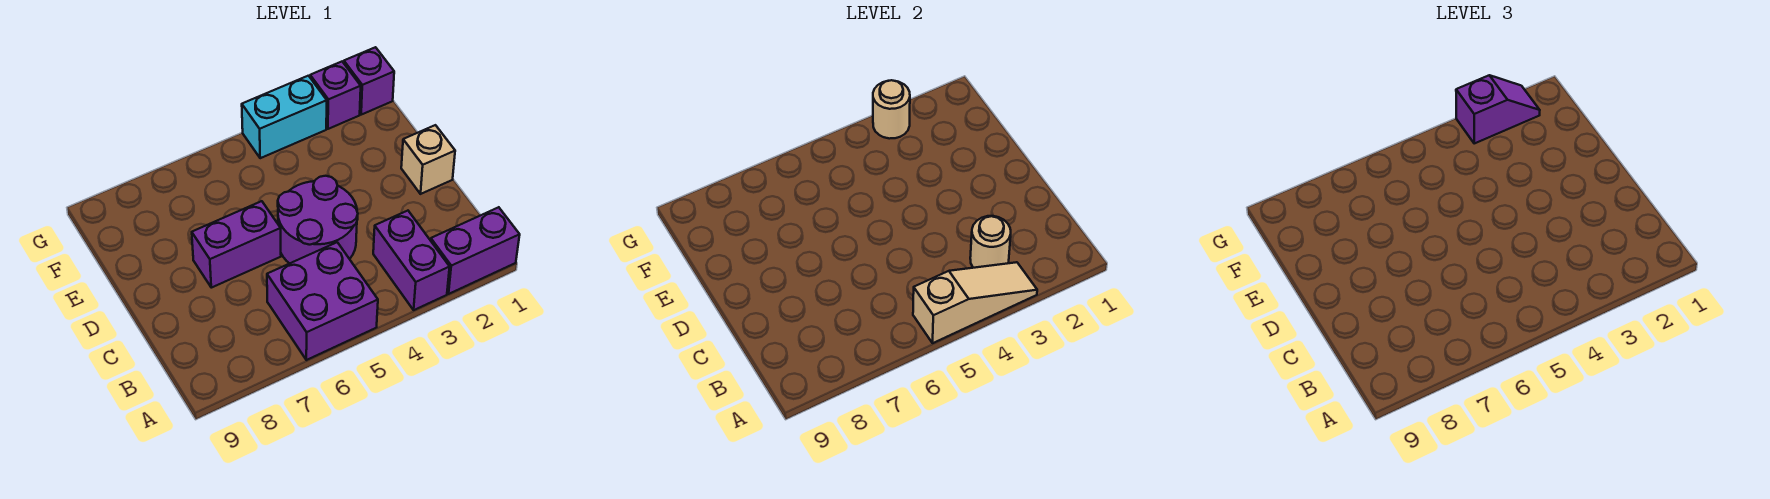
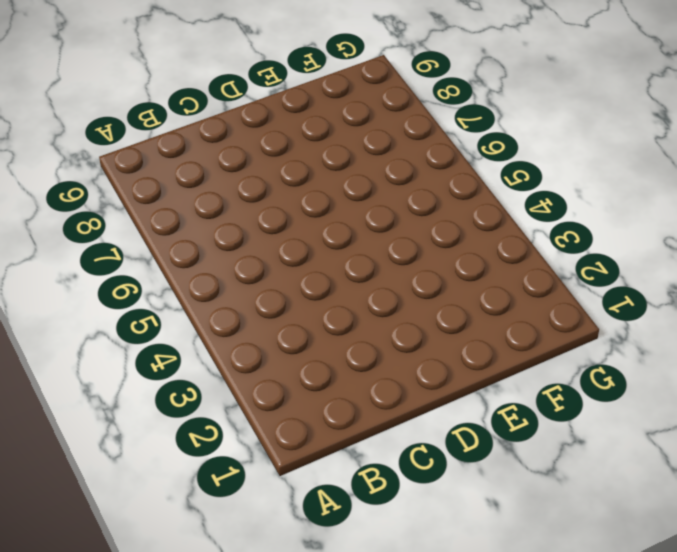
none -> purple brick A1:A2 level 1
none -> purple brick A3:B3 level 1
none -> purple brick A5:B6 level 1

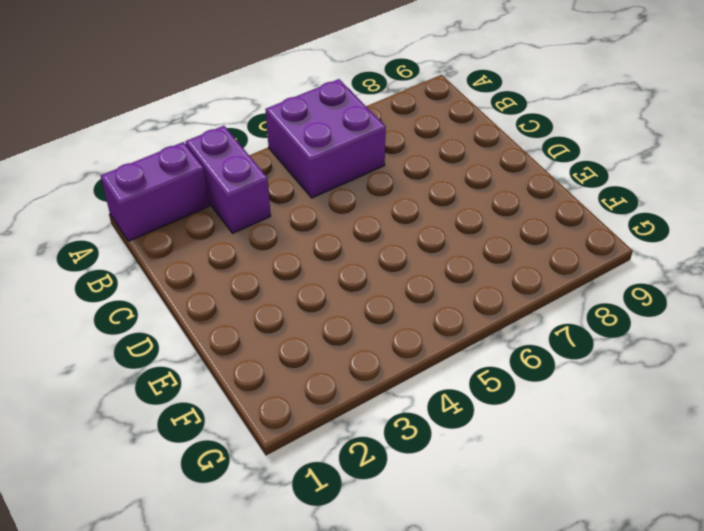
none -> purple round brick C4:D5 level 1
none -> tan brick D1 level 1
none -> purple brick D6:D7 level 1

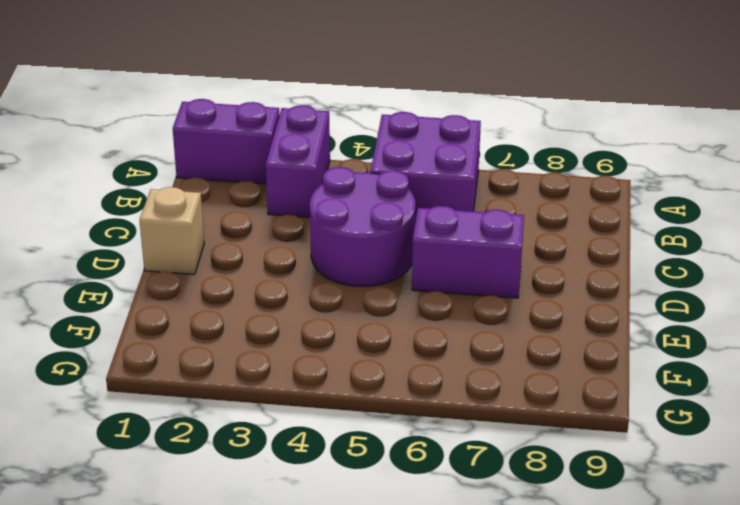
none -> purple brick G1 level 1
none -> purple brick G2 level 1
none -> cyan brick G3:G4 level 1

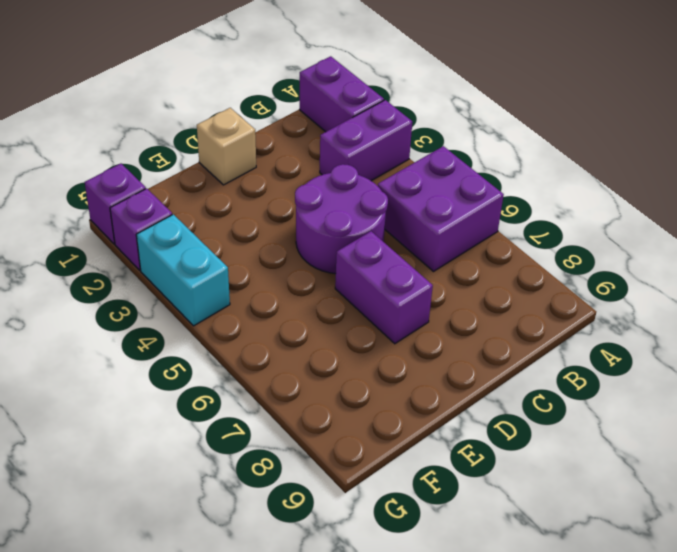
none -> tan slope A3:A5 level 2 top 5
none -> tan round brick B3 level 2
none -> tan round brick G3 level 2

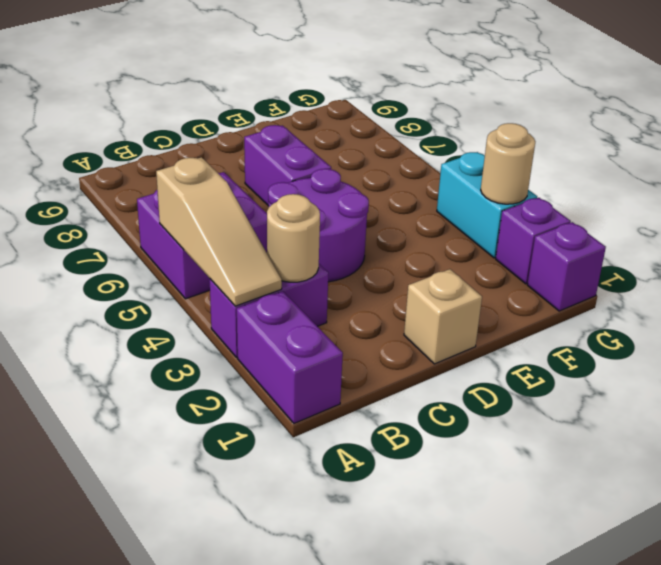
none -> purple slope G2:G3 level 3 top 3

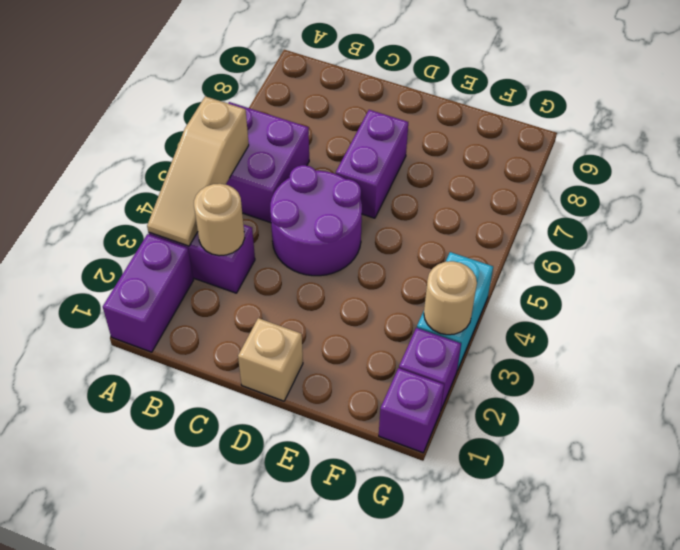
none -> purple slope G2:G3 level 3 top 3

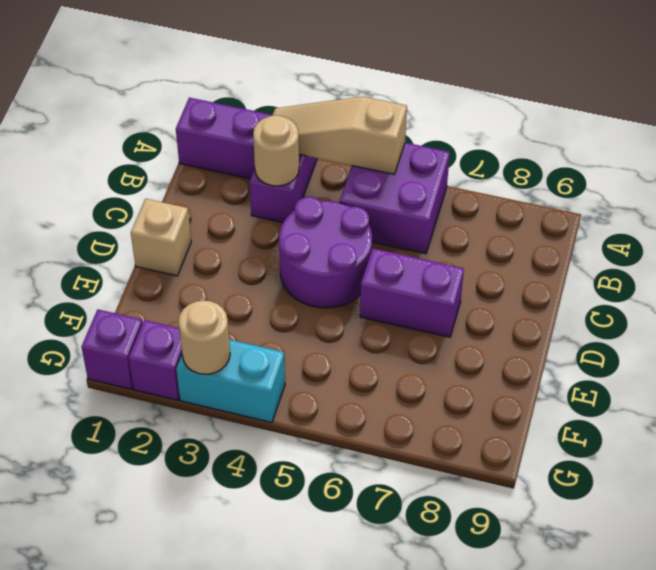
none -> purple slope G2:G3 level 3 top 3

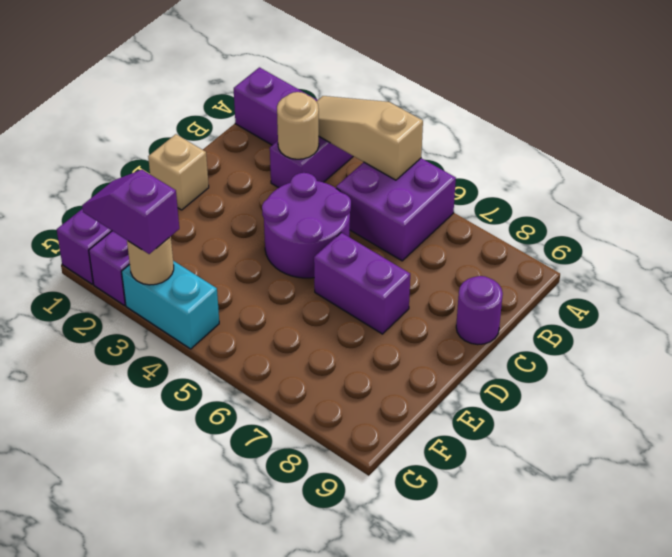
purple round brick C9 level 1 -> none

